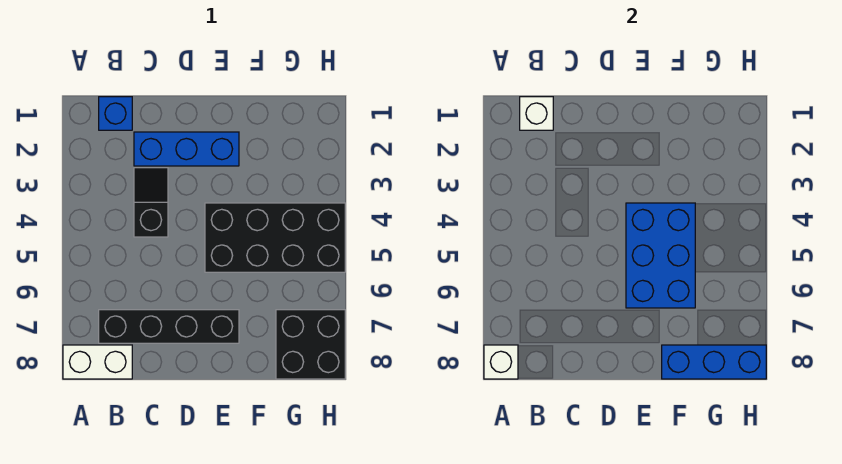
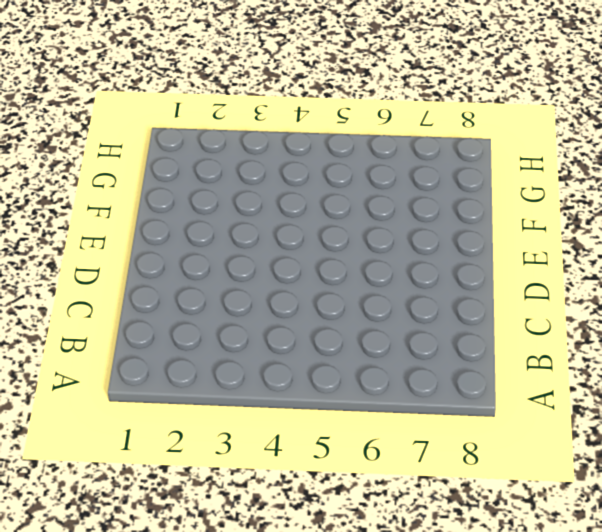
none -> white brick A8:B8 level 1
none -> blue brick B1 level 1

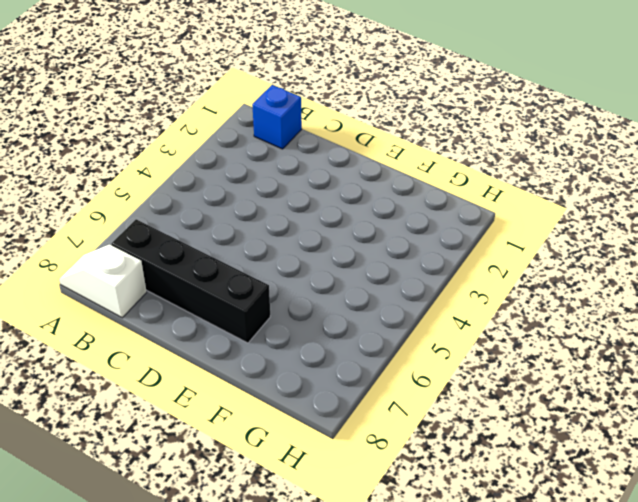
white slope A8:B8 level 1 top B -> white brick A8:B8 level 1
none -> blue brick C2:E2 level 1
none -> black slope C3:C4 level 1 top 4

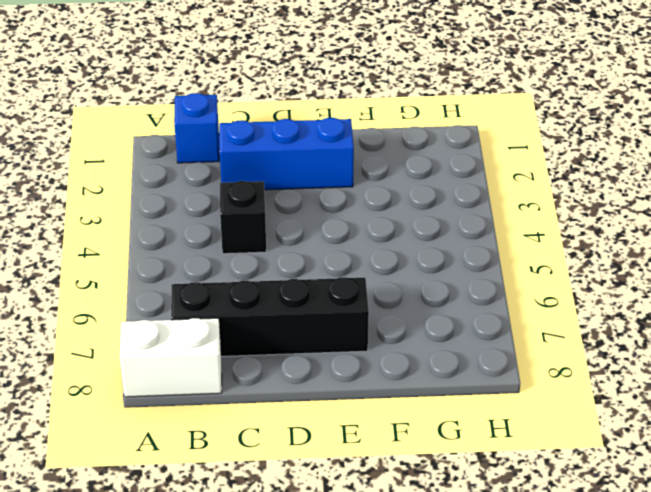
none -> black brick E4:H5 level 1
none -> black brick G7:H8 level 1

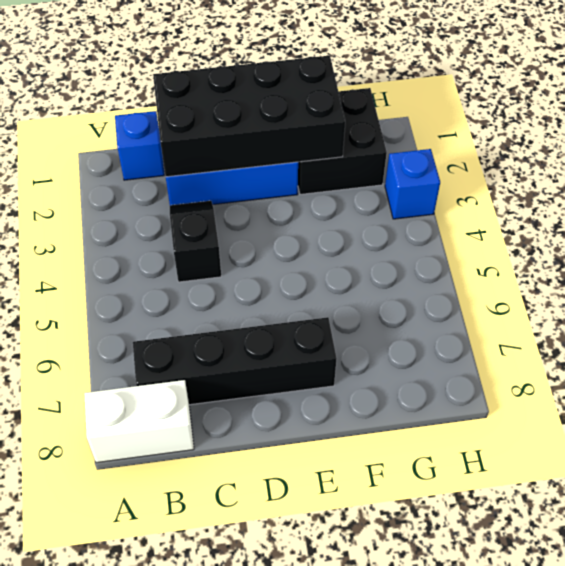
black brick C1:F2 level 2 -> black brick E4:H5 level 1
black brick F1:G2 level 1 -> black brick G7:H8 level 1
blue brick H3 level 1 -> none
none -> white brick A8 level 2
none -> white brick B1 level 2

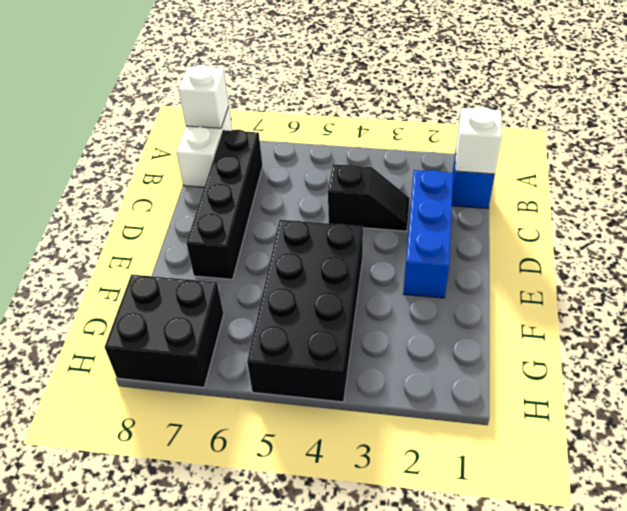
none -> blue brick E4:F6 level 2
none -> blue brick F8:H8 level 2

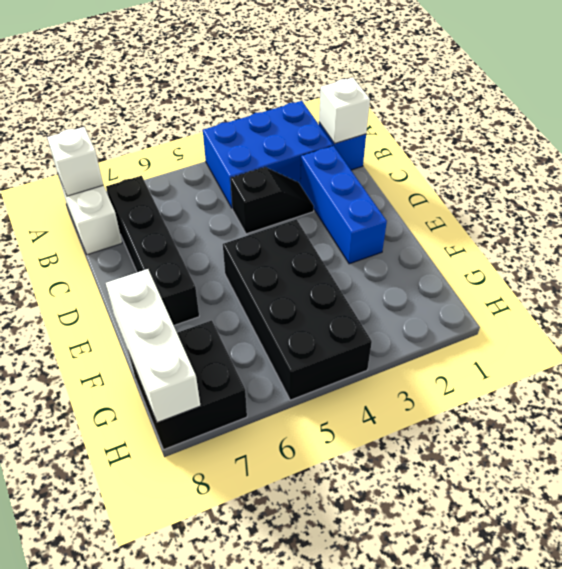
blue brick A2:B4 level 1 -> blue brick E4:F6 level 2
white brick F8:H8 level 2 -> blue brick F8:H8 level 2

